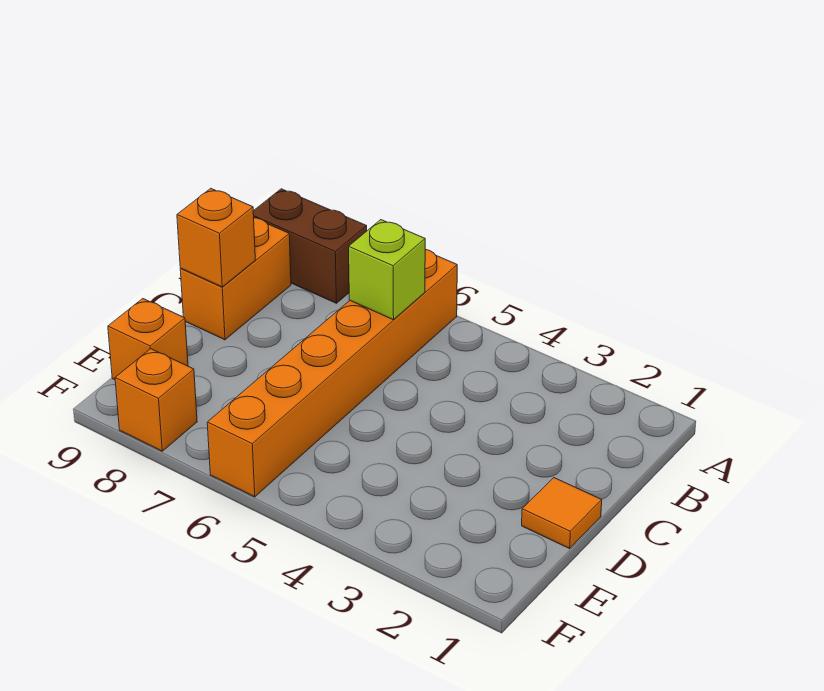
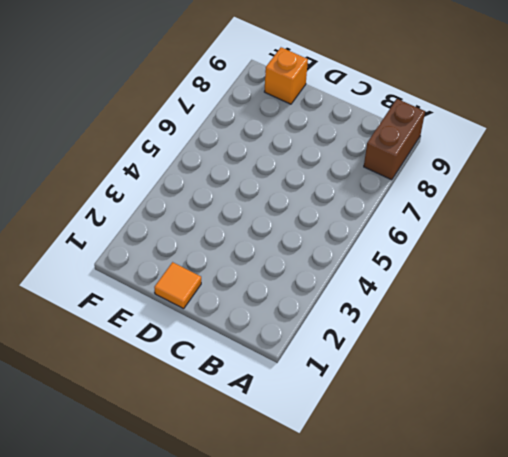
none -> orange brick A6:F6 level 1
none -> orange brick B9:C9 level 1

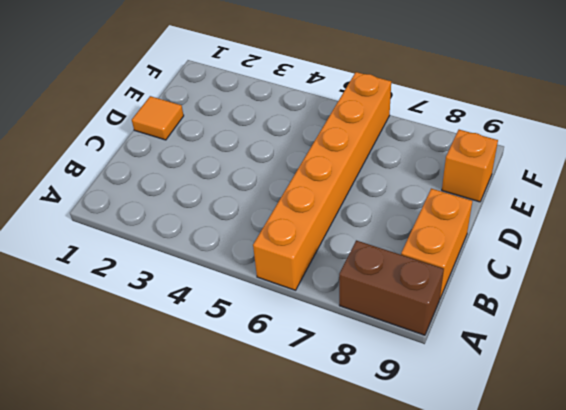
none -> orange brick F8 level 1
none -> lime brick B6 level 2

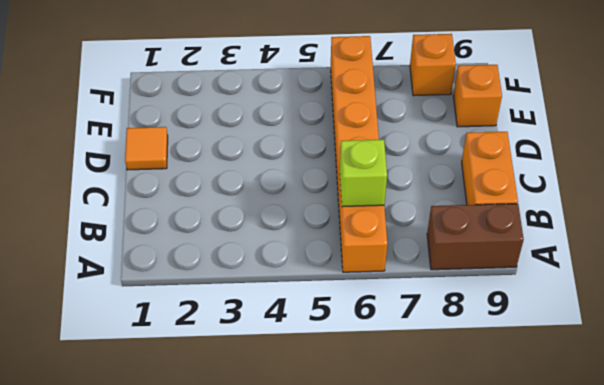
none -> orange brick C9 level 2

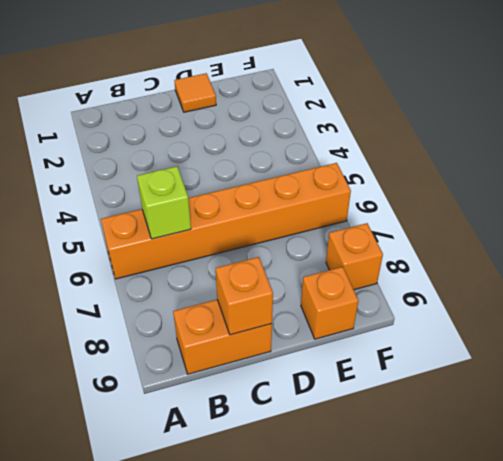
none -> brown brick A8:A9 level 1

